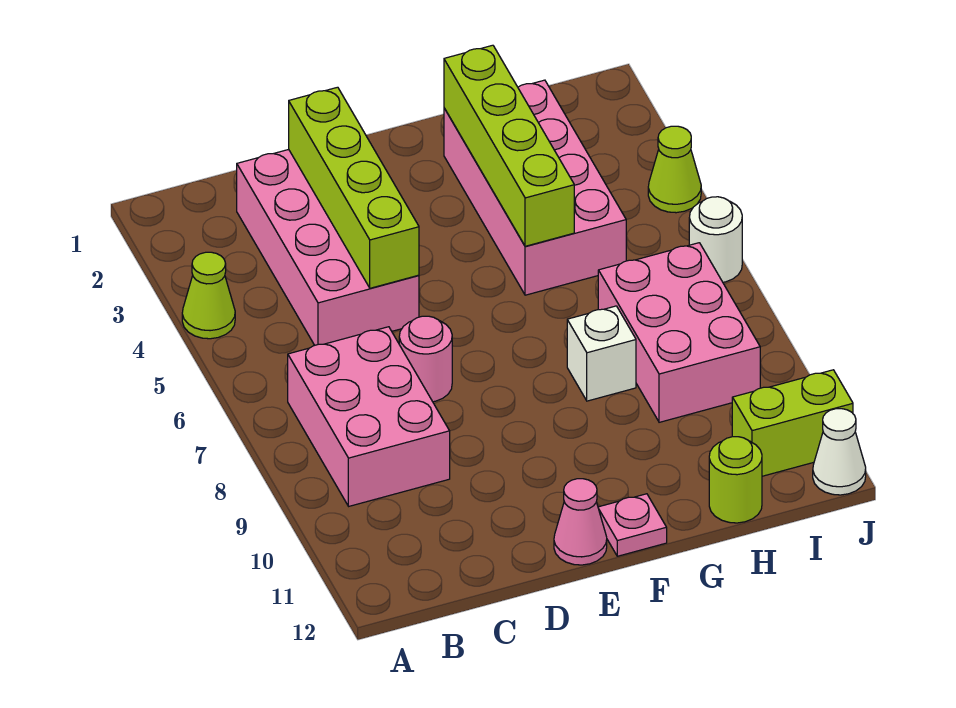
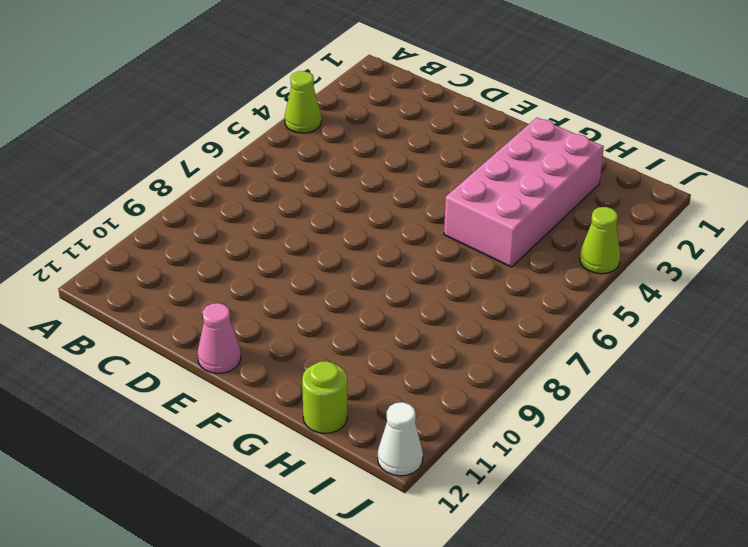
none -> pink brick B7:C9 level 1
none -> pink brick C2:D5 level 1
none -> pink round brick D7 level 1

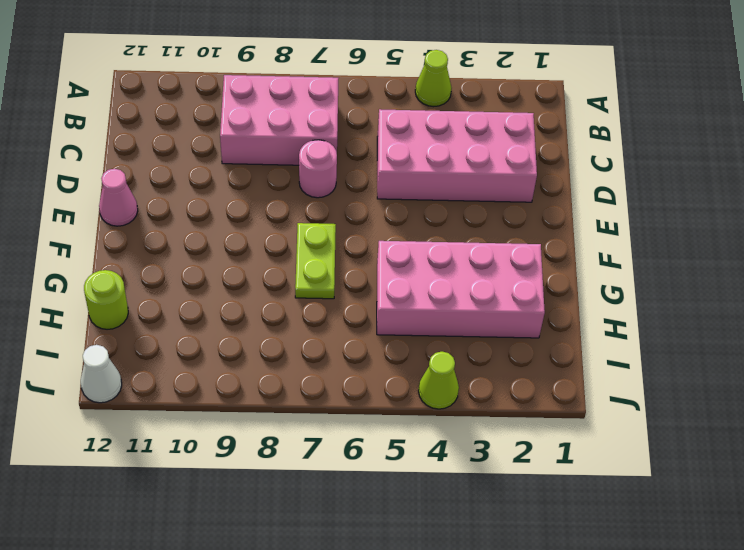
lime plate F7:G7 level 1 -> none
none -> pink plate F12 level 1
none -> white brick G8 level 1
none -> pink brick H7:I9 level 1

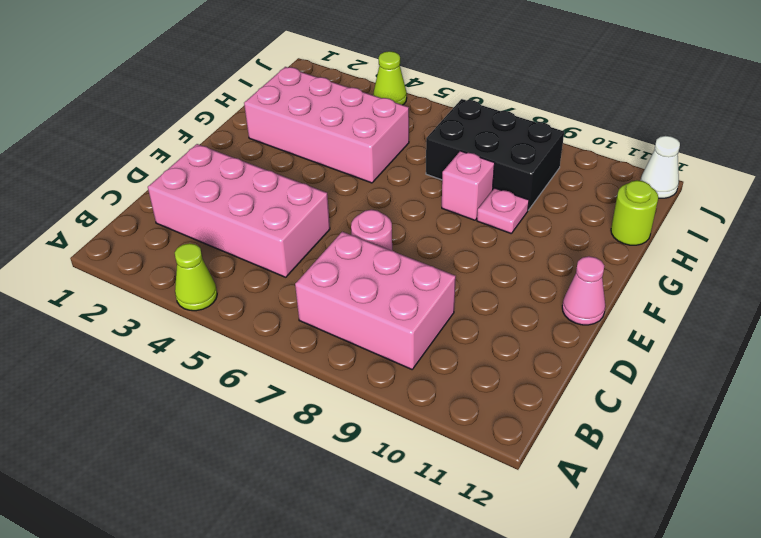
pink brick G8 level 1 -> white brick G8 level 1
pink plate G9 level 1 -> pink plate F12 level 1
black brick H7:I9 level 1 -> pink brick H7:I9 level 1
none -> lime brick I11:J11 level 1
none -> white round brick J6 level 1
none -> lime brick D2:D5 level 2

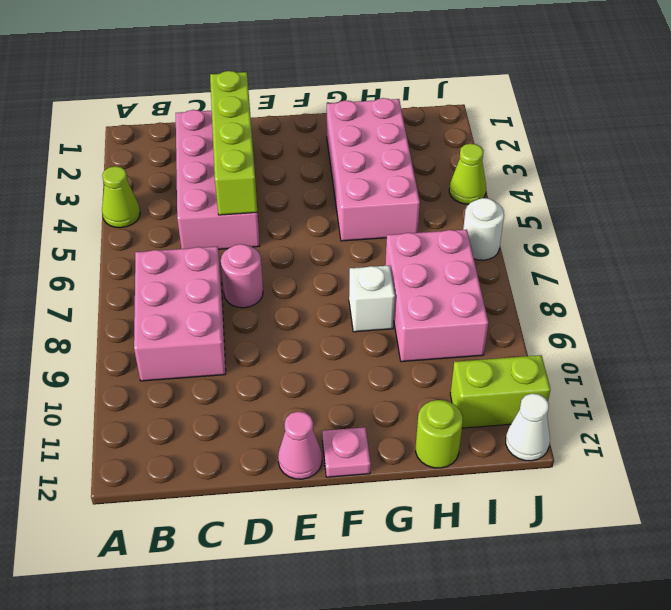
none -> lime brick G2:G5 level 2

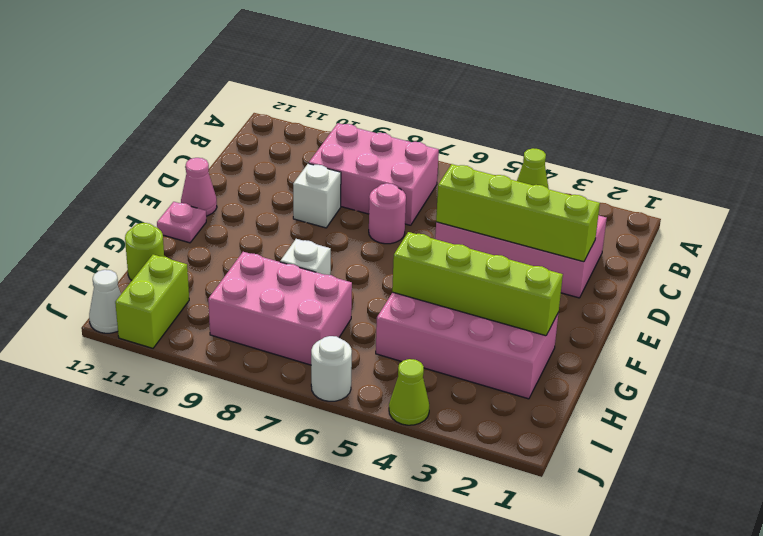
white brick D9 level 1 -> none

